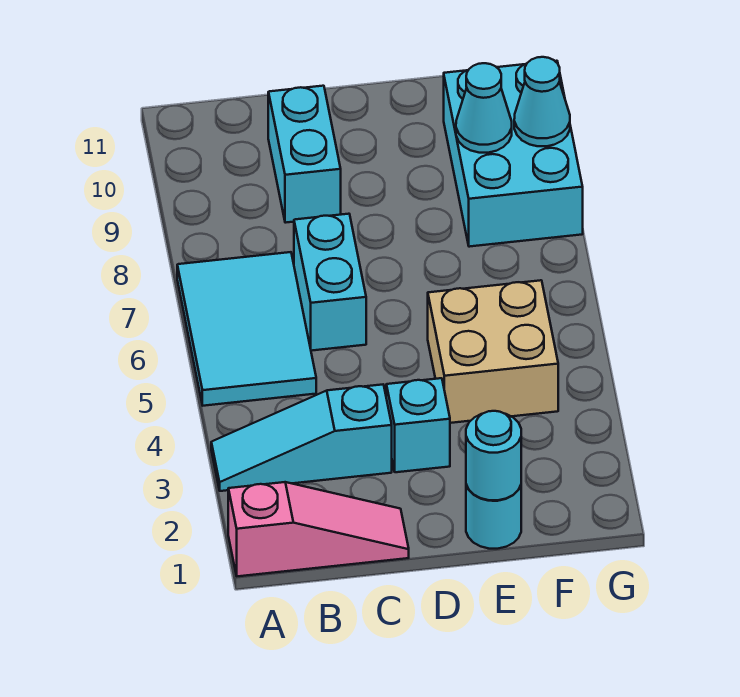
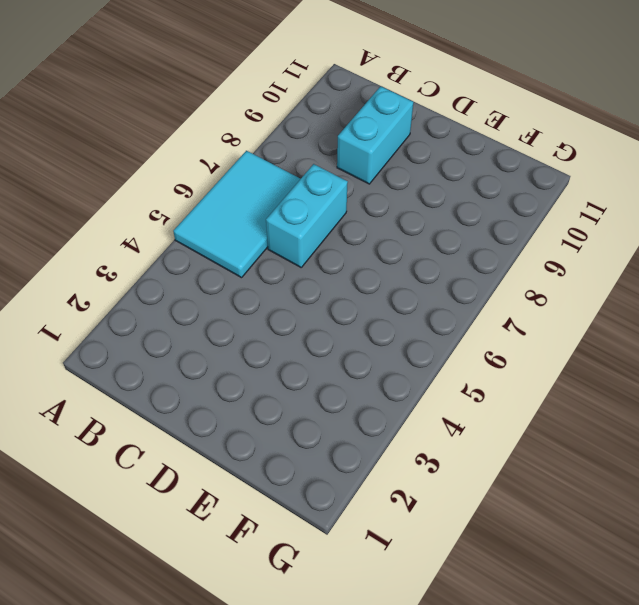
none -> pink slope A1:C1 level 1 top A
none -> cyan slope A3:C3 level 1 top C
none -> cyan brick D3 level 1

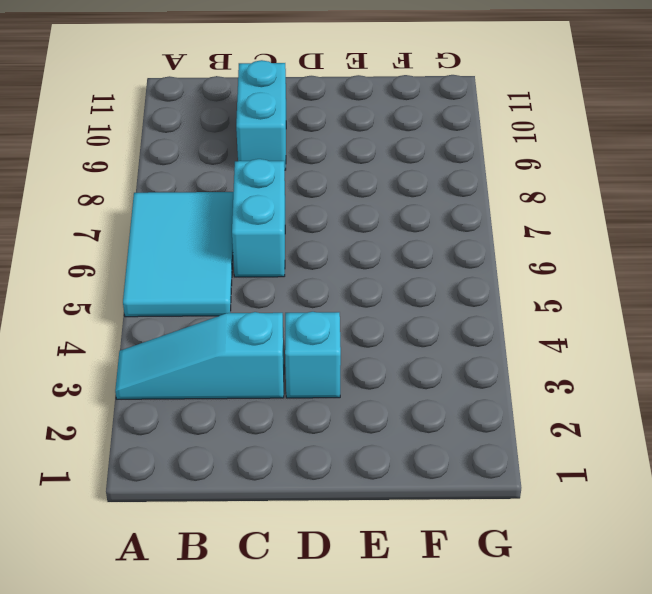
none -> pink slope A1:C1 level 1 top A
none -> cyan round brick E1 level 1
none -> tan brick E4:F5 level 1

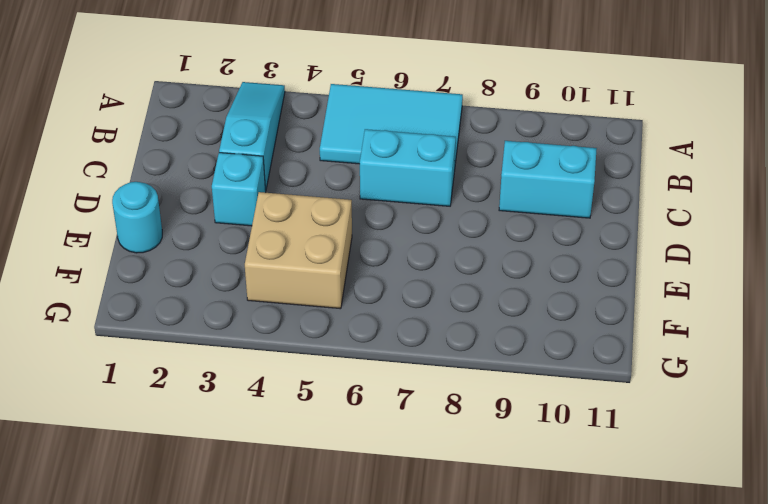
none -> pink slope A1:C1 level 1 top A
none -> cyan brick F8:G10 level 1
none -> cyan round brick E1 level 2

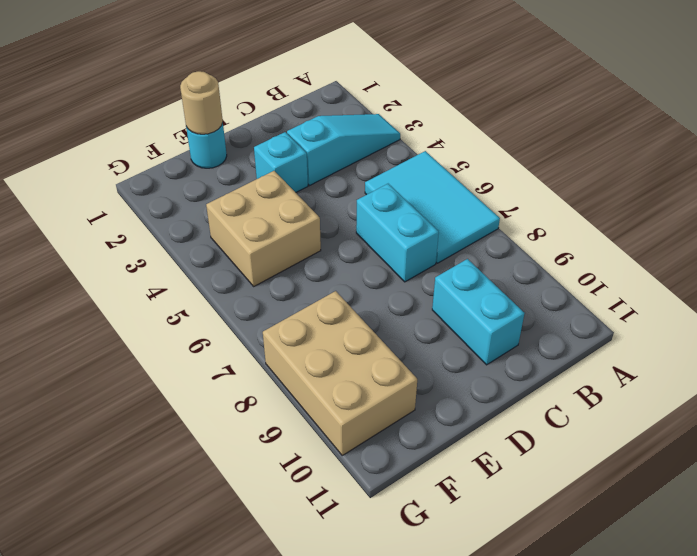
tan round brick E1 level 2 -> cyan round brick E1 level 2
tan brick F8:G10 level 1 -> cyan brick F8:G10 level 1
none -> pink slope A1:C1 level 1 top A
none -> cyan cone F9 level 2
none -> cyan cone G9 level 2

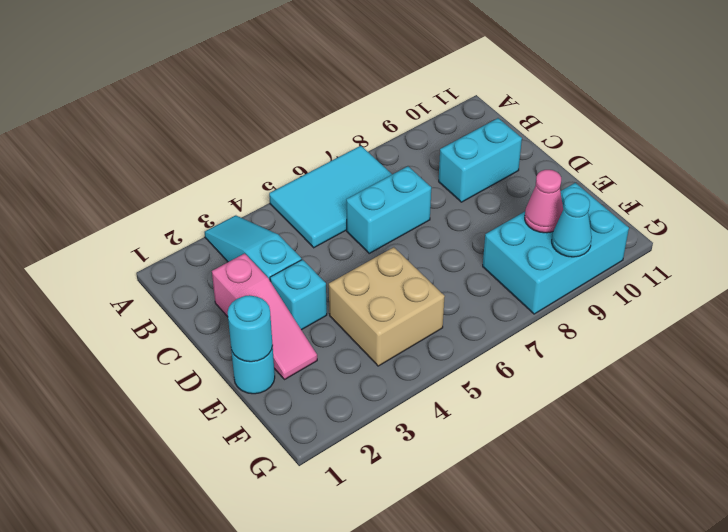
pink slope C2:E2 level 1 top C -> pink slope A1:C1 level 1 top A
pink cone F9 level 2 -> cyan cone F9 level 2

